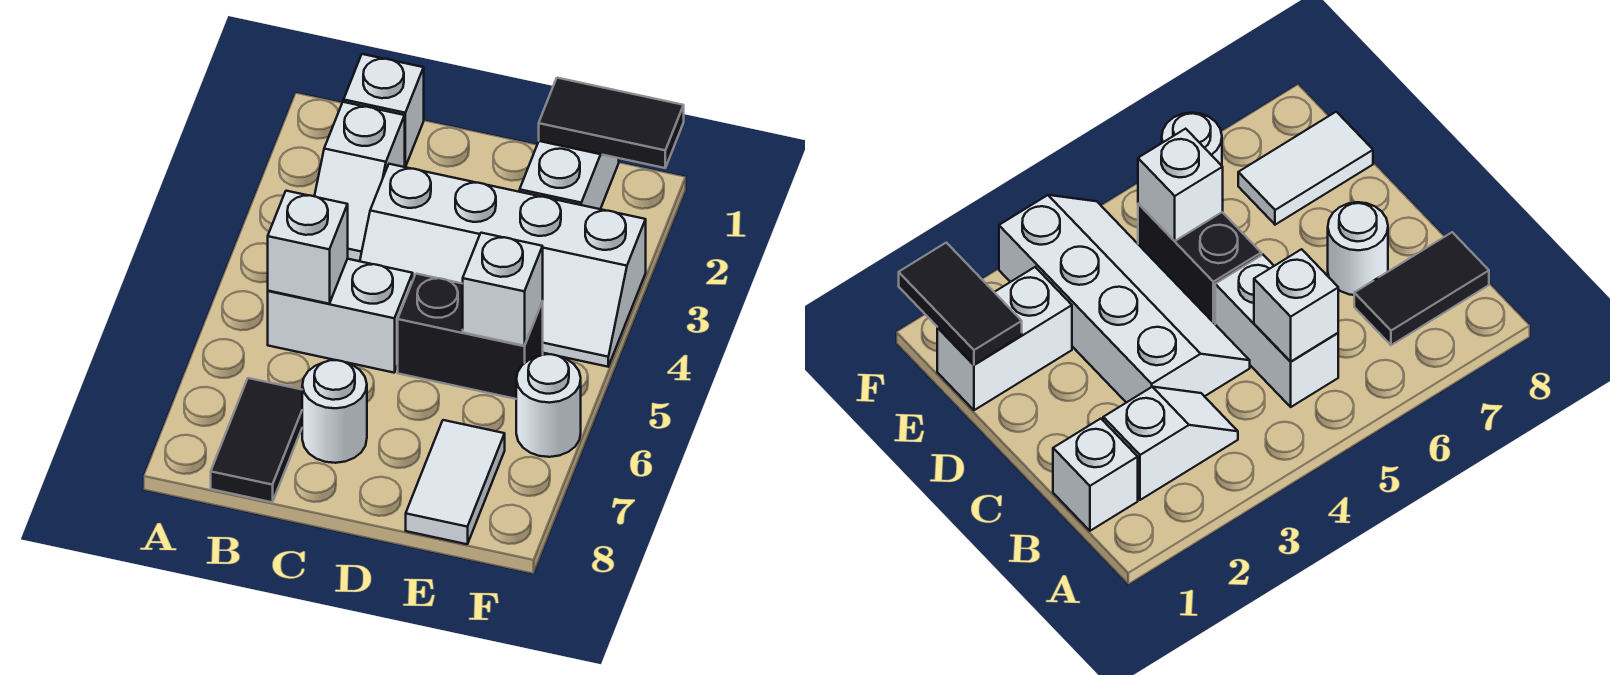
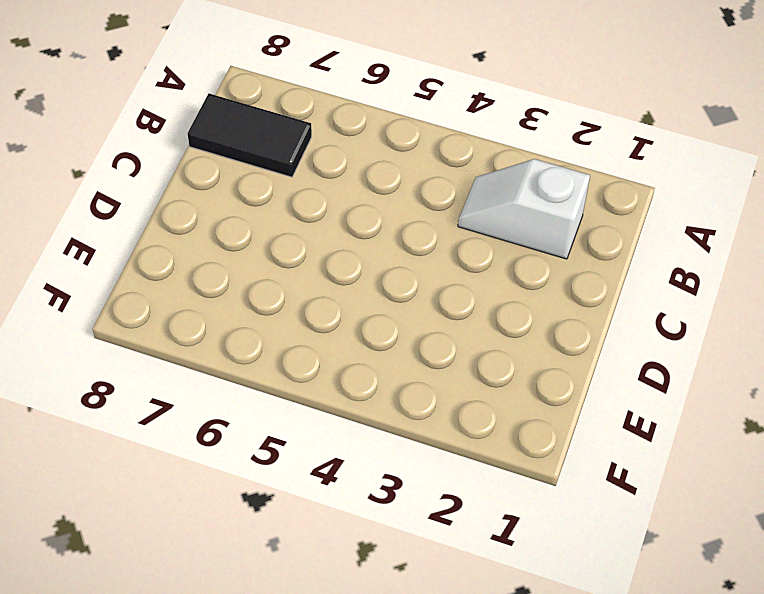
none -> white brick B1 level 1
none -> white brick B5:C5 level 1
none -> white slope C3:F4 level 1 top 3

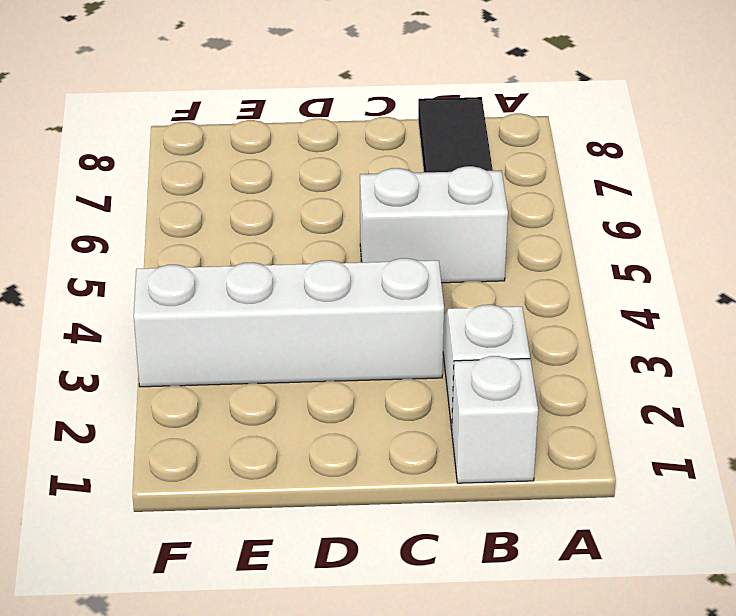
none -> white round brick C7 level 1
none -> black brick D5:E5 level 1
none -> white brick E1:E2 level 1

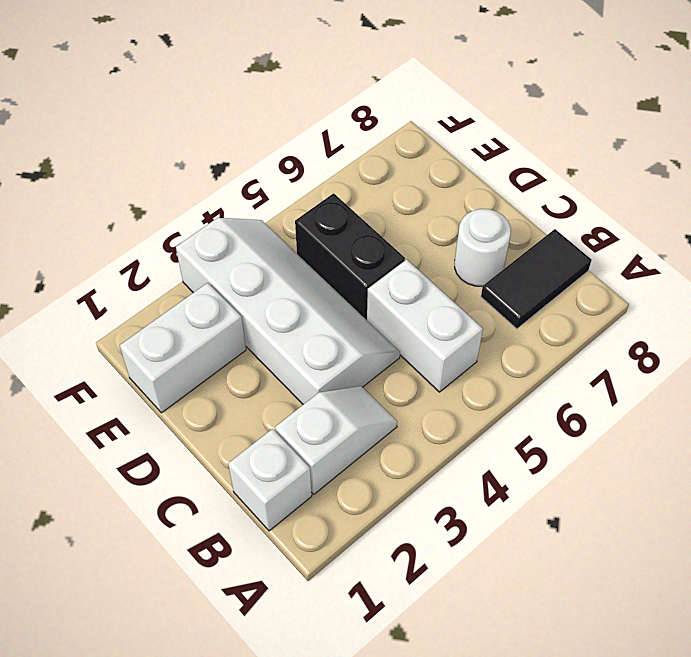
none -> white tile E7:E8 level 1
none -> white round brick F6 level 1
none -> white brick B5 level 2

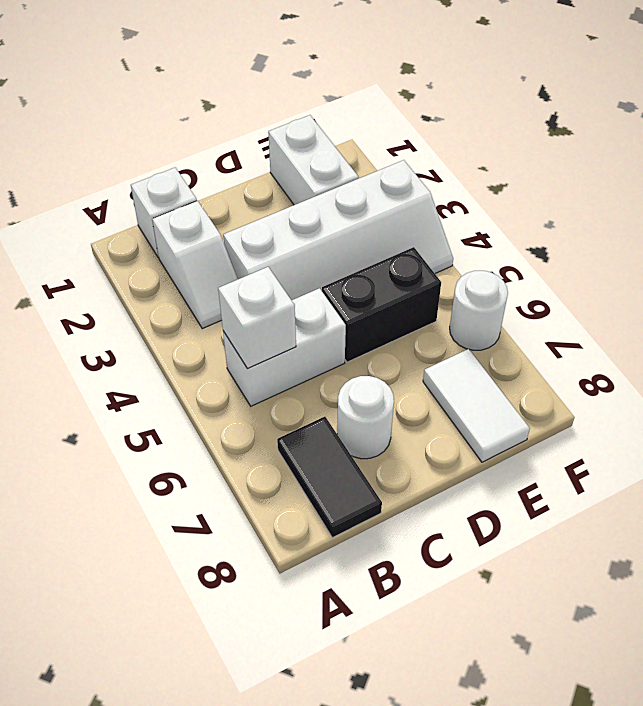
none -> black tile E1:F1 level 2
none -> white brick E5 level 2

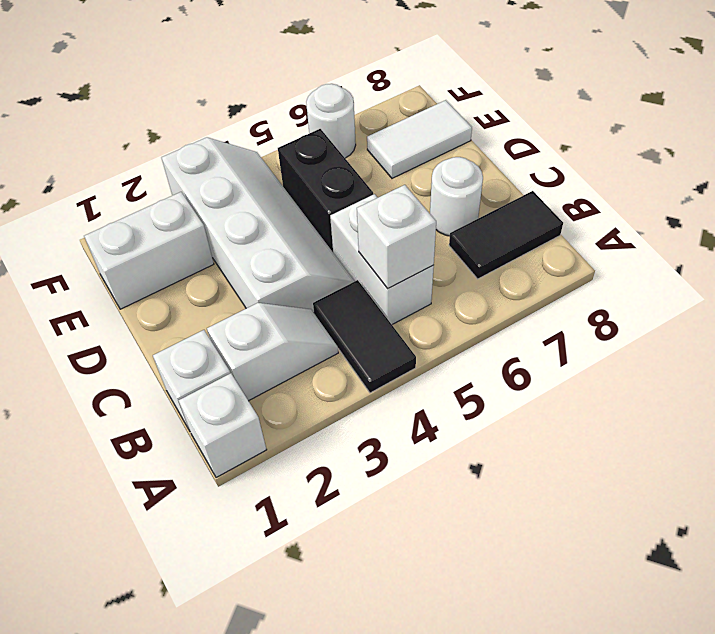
white brick A1 level 1 -> white brick E5 level 2
black tile A4:B4 level 1 -> black tile E1:F1 level 2

